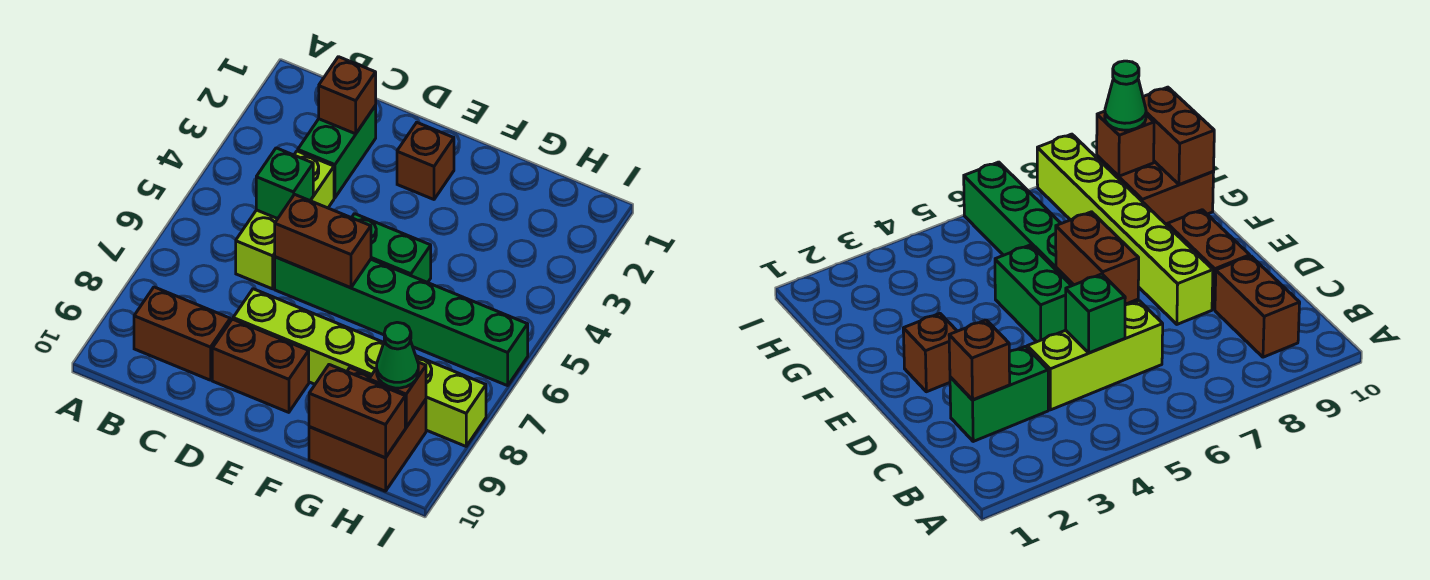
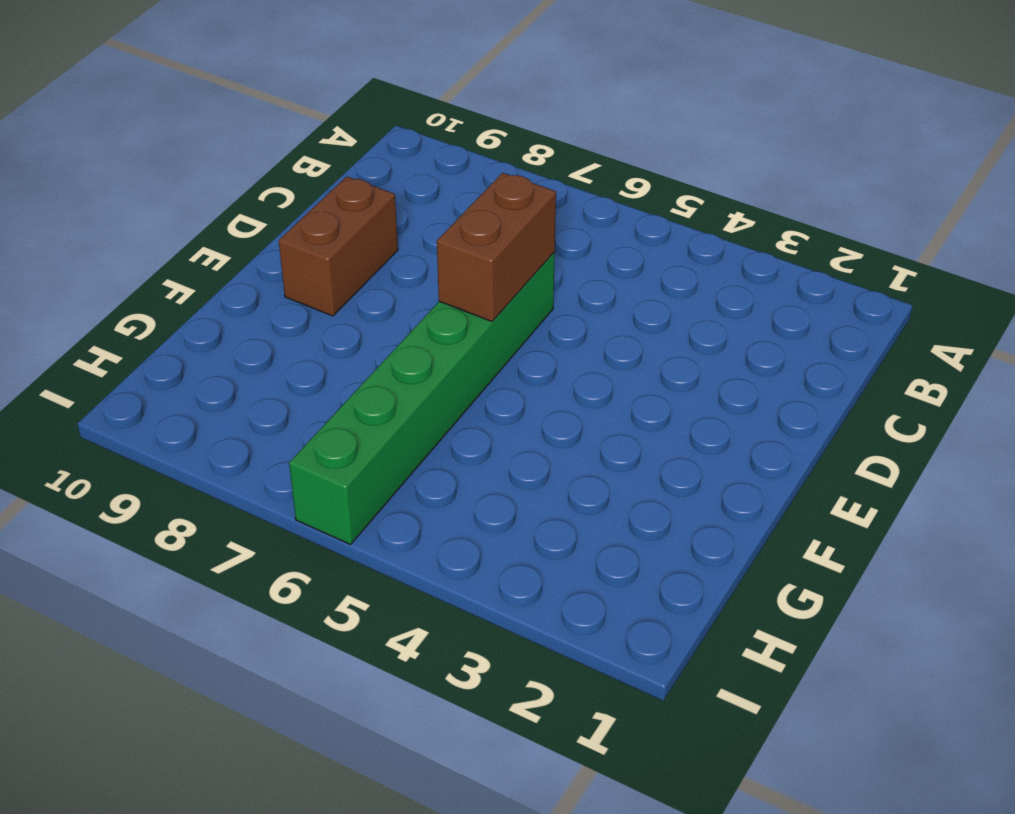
none -> brown brick B9:C9 level 1
none -> green brick C2:C3 level 1
none -> lime brick C4:C6 level 1

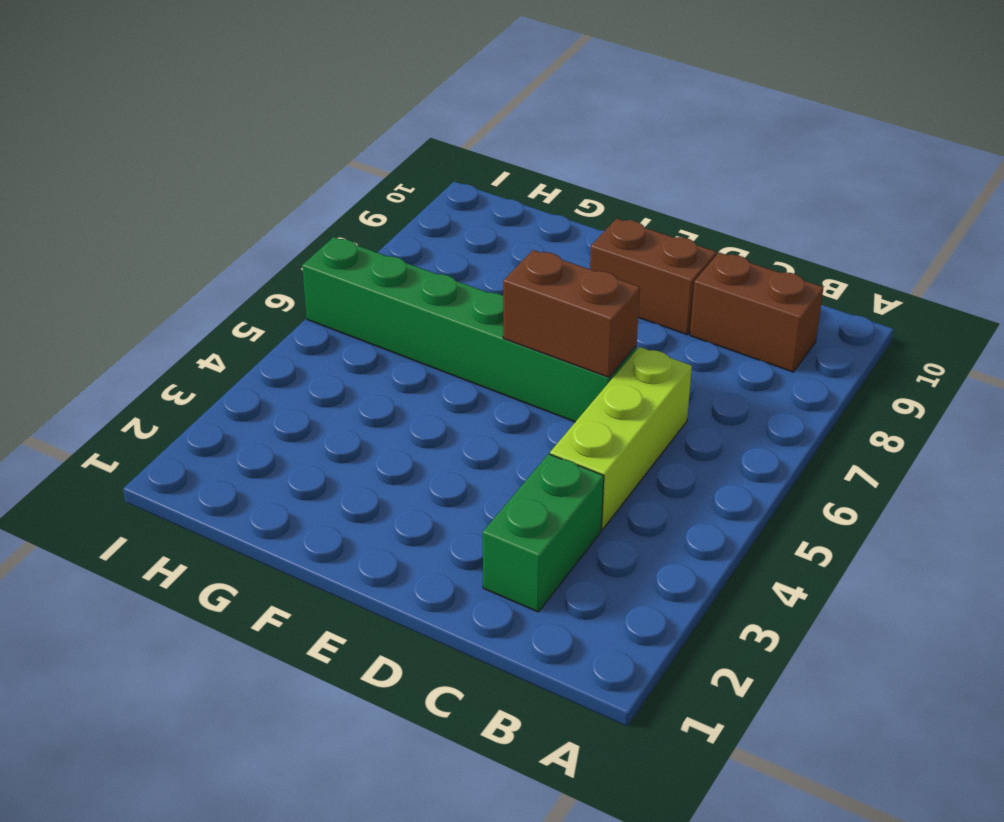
none -> lime brick D8:I8 level 1
none -> brown brick E2 level 1
none -> green brick E5:F5 level 1

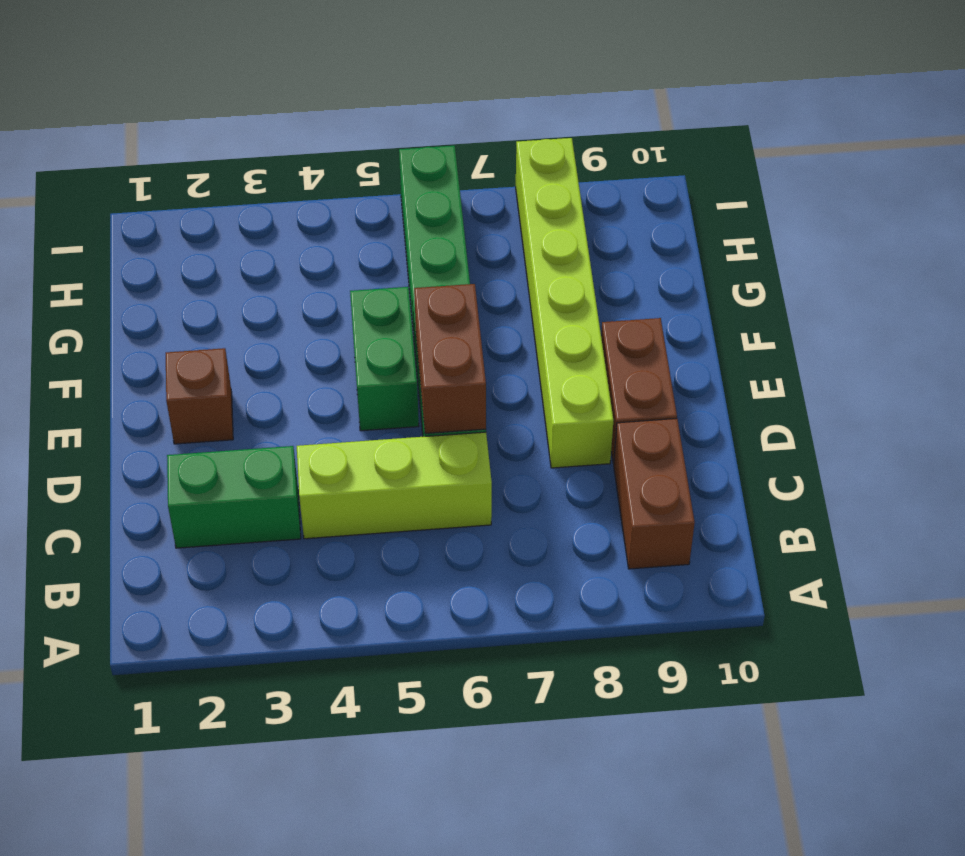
none -> brown brick G9:H10 level 1
none -> brown brick C2 level 2
none -> green brick C5 level 2

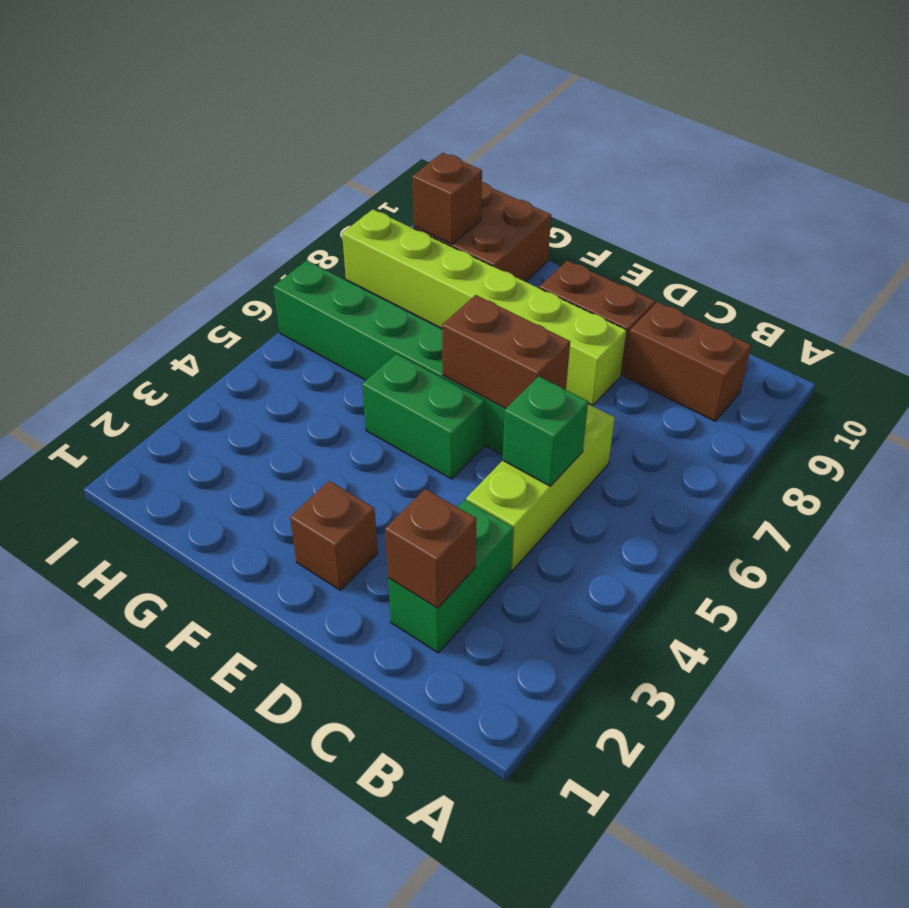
none -> brown brick G10:H10 level 2
none -> green cone H9 level 3

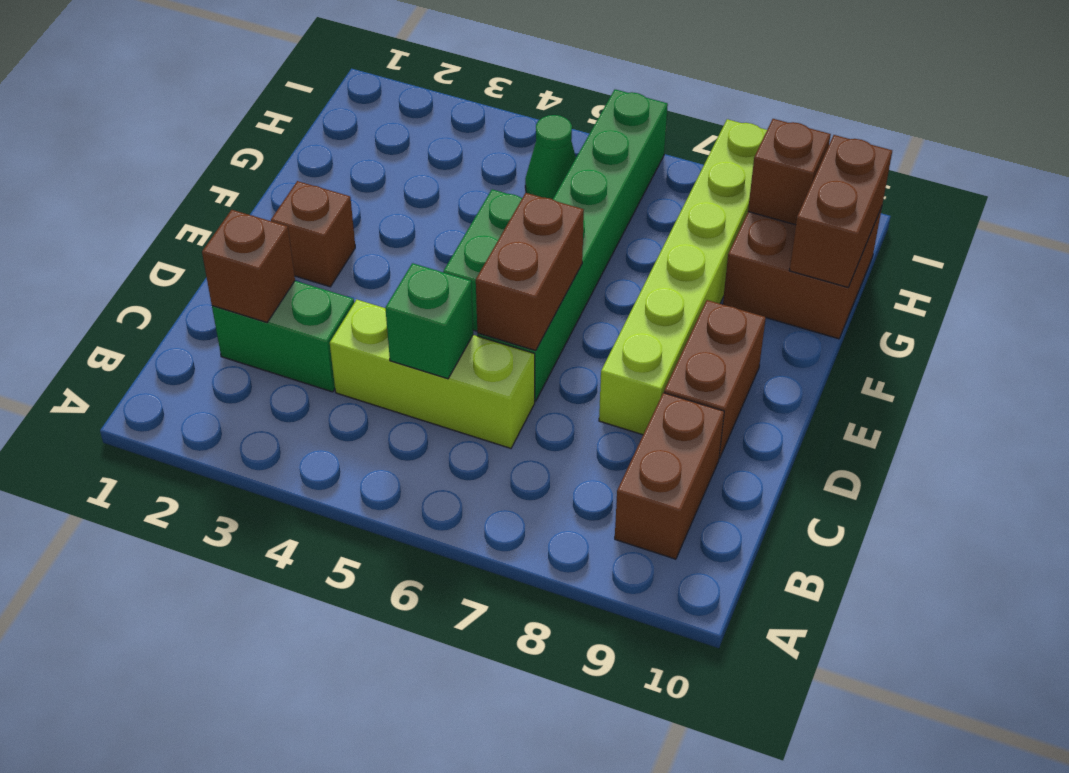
green cone H5 level 1 -> green cone H9 level 3

